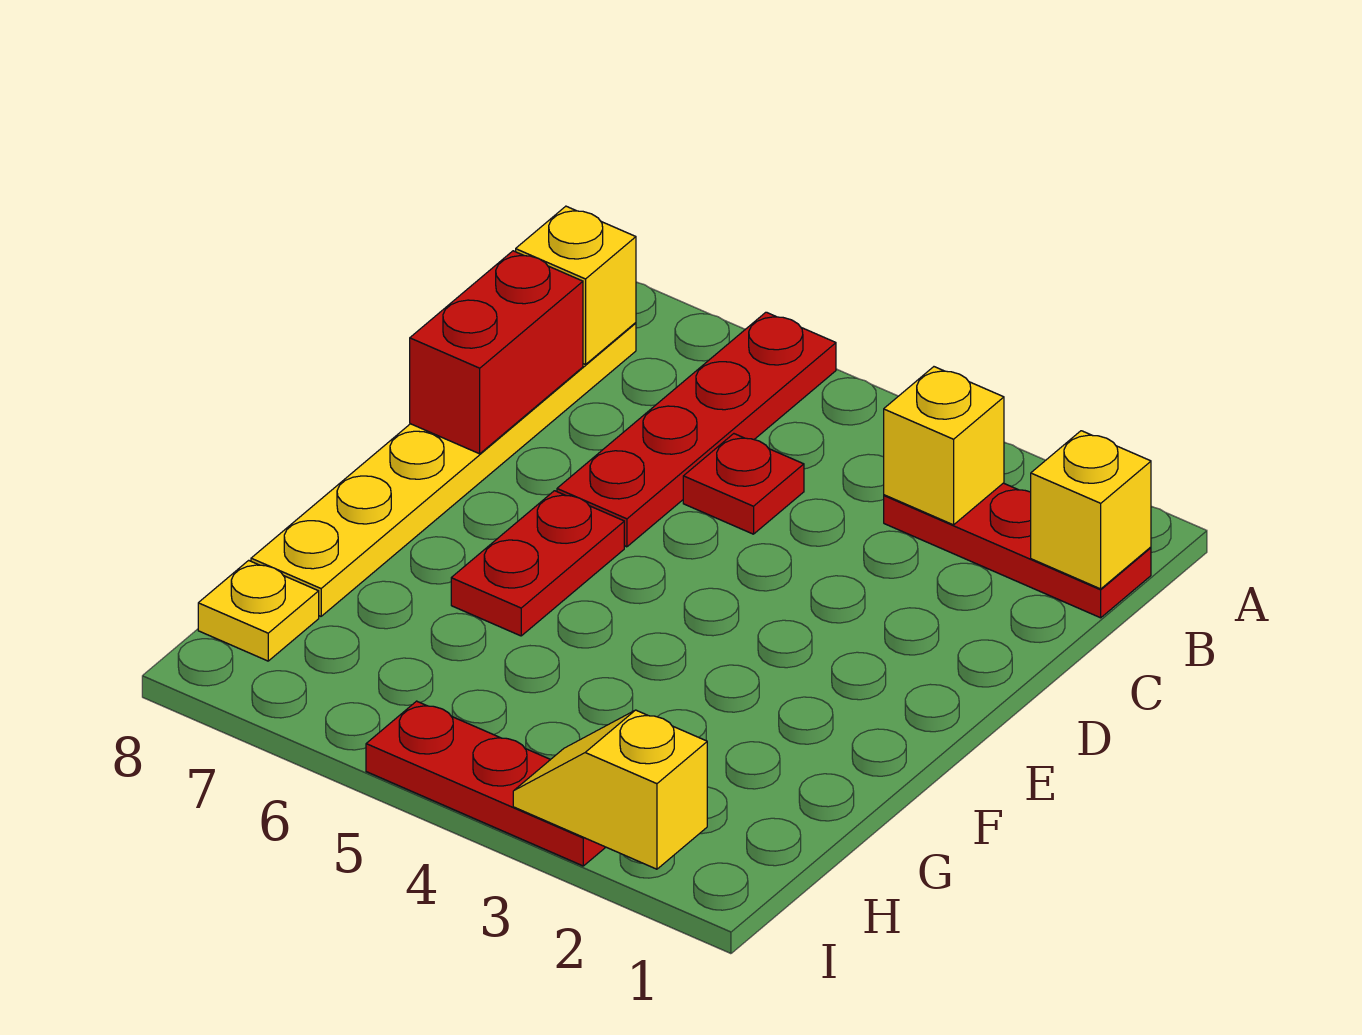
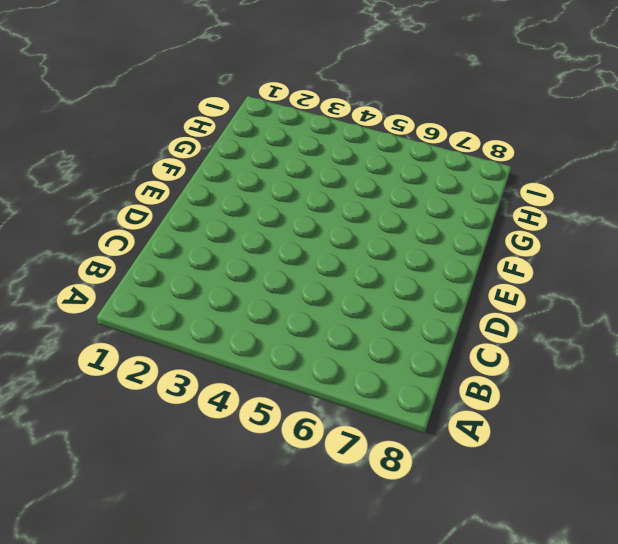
none -> red plate A6:D6 level 1
none -> red plate B1:B3 level 1
none -> yellow plate B8:G8 level 1

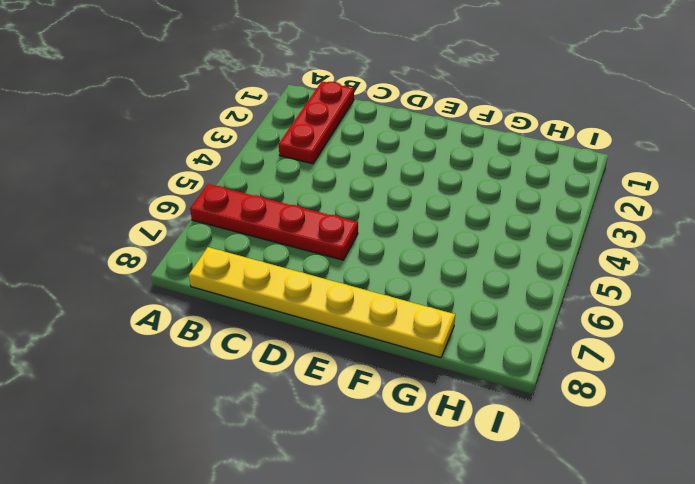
none -> red plate C5 level 1
none -> red plate E6:F6 level 1
none -> yellow plate H8 level 1

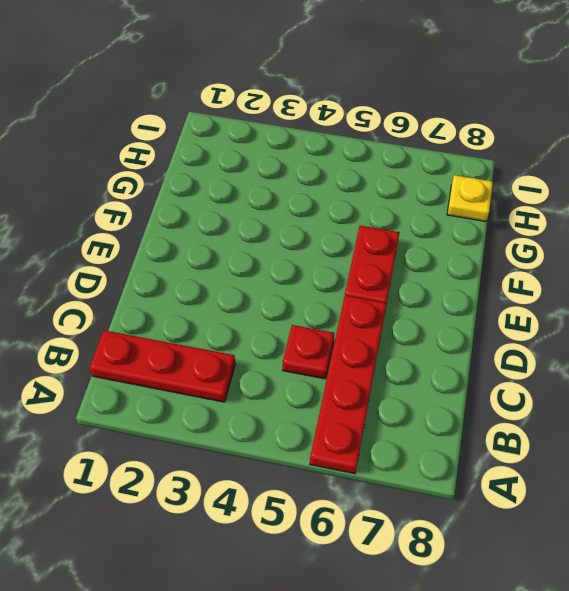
none -> yellow plate B8:G8 level 1
none -> red plate I3:I5 level 1
none -> yellow brick B1 level 2

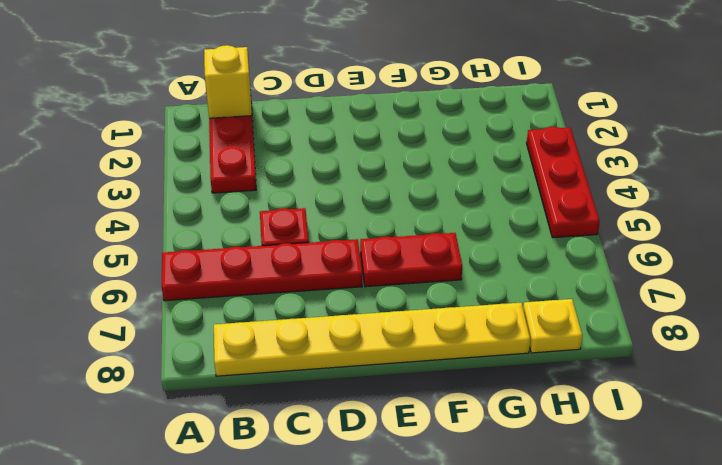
none -> yellow brick B3 level 2
none -> yellow brick B8 level 2
none -> red brick C8:D8 level 2

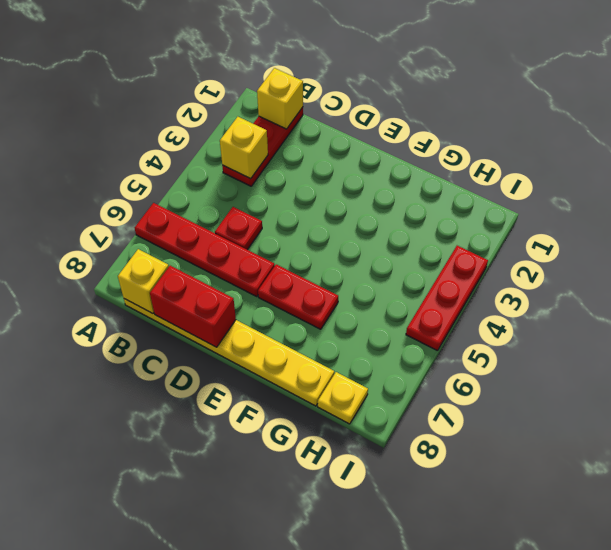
none -> yellow slope I2:I3 level 2 top 2

